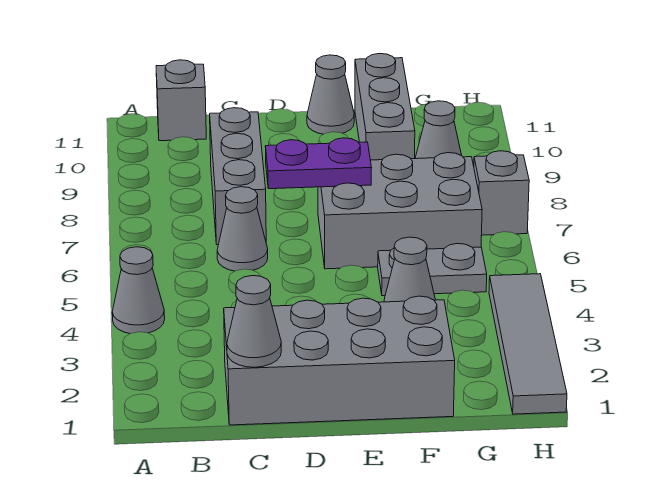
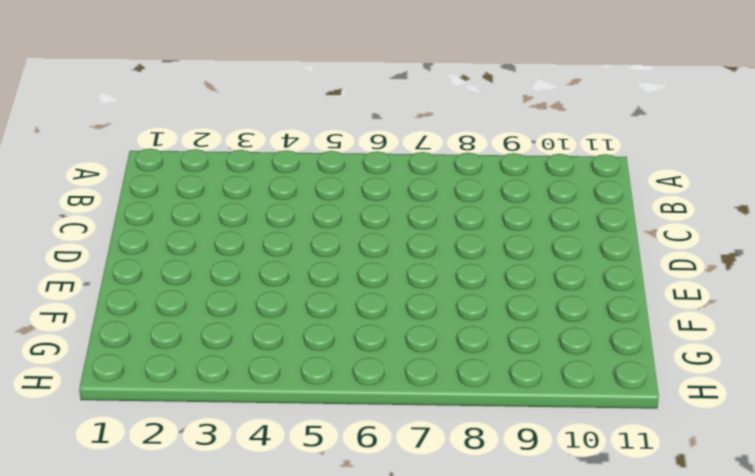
none -> grey cone A4 level 1
none -> grey brick B11 level 1
none -> grey brick C1:F2 level 1

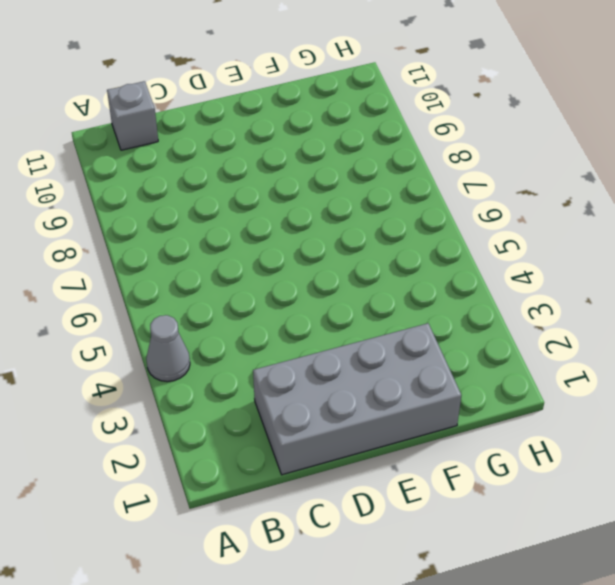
none -> grey cone C6 level 1
none -> grey brick C7:C9 level 1
none -> grey brick E6:G7 level 1

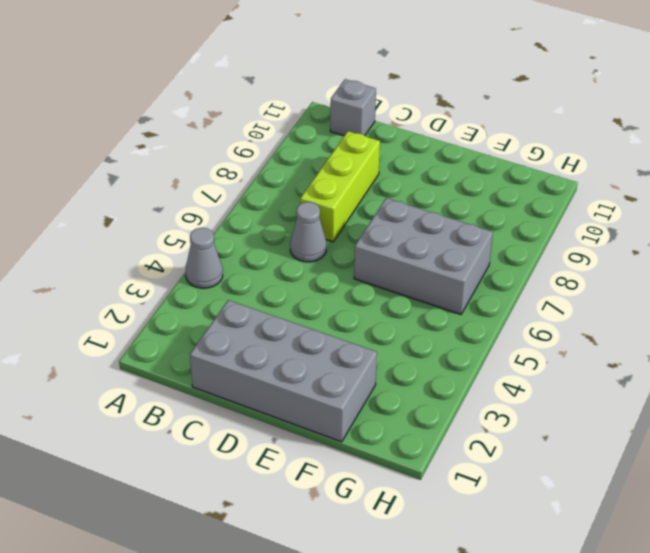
lime brick C7:C9 level 1 -> grey brick C7:C9 level 1
none -> grey cone E11 level 1
none -> grey cone F4 level 1
none -> grey plate F5:G5 level 1

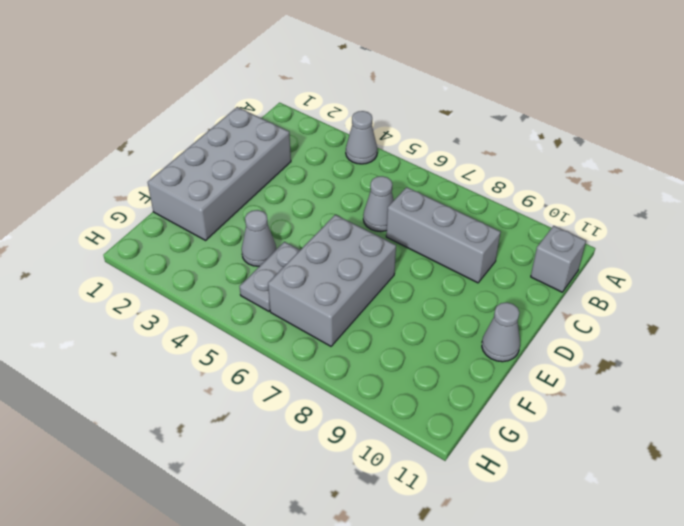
none -> grey brick F9:F11 level 1
none -> grey cone G9 level 1
none -> grey tile H1:H4 level 1

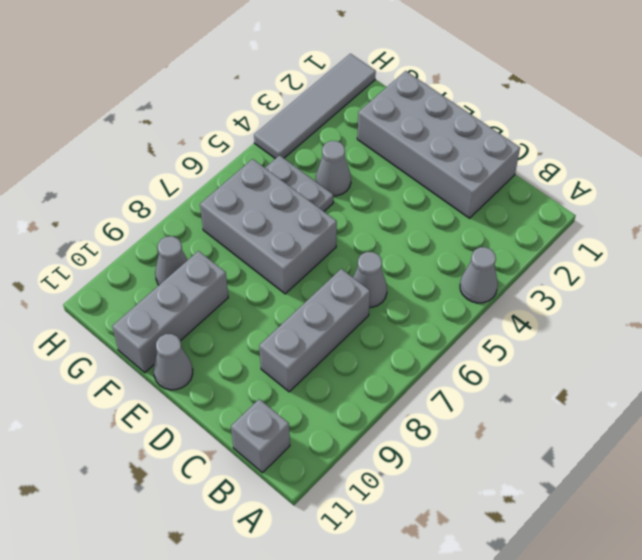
none -> grey brick H7 level 1
none -> grey cone C1 level 2
none -> purple plate D7:E7 level 2

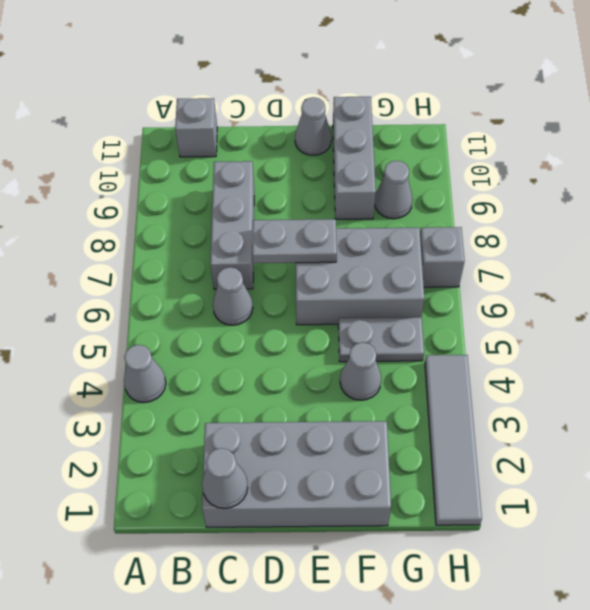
grey plate D7:E7 level 2 -> purple plate D7:E7 level 2

